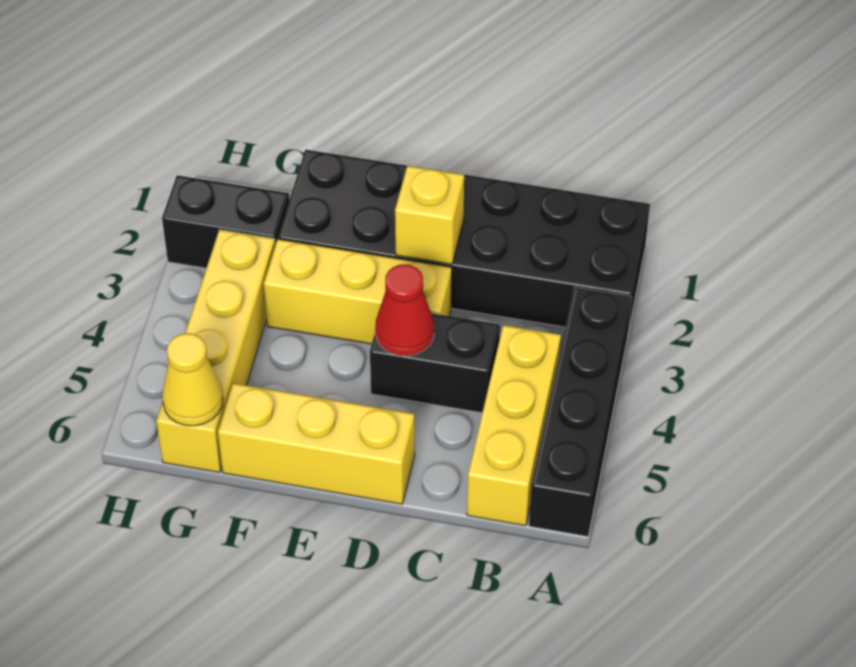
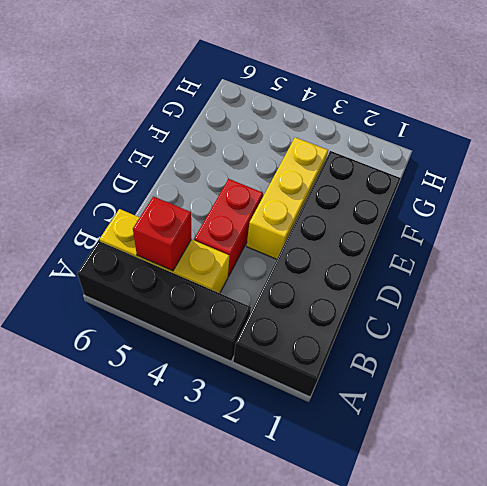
red brick B5 level 2 -> none
red brick C4:D4 level 1 -> black brick C4:D4 level 1
none -> yellow brick D6:F6 level 1
none -> black brick G2:H2 level 1

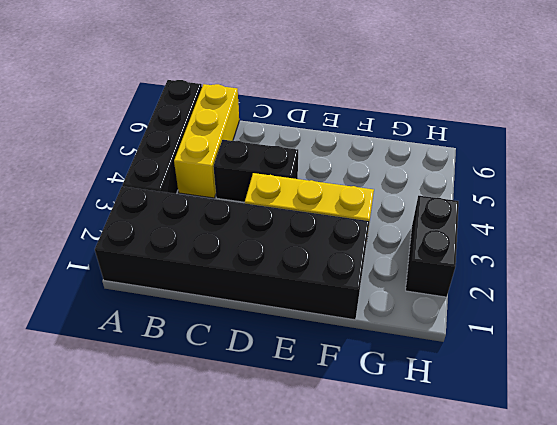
black brick H2:H3 level 1 -> black brick G2:H2 level 1
none -> yellow brick D6:F6 level 1
none -> yellow brick G3:G6 level 1

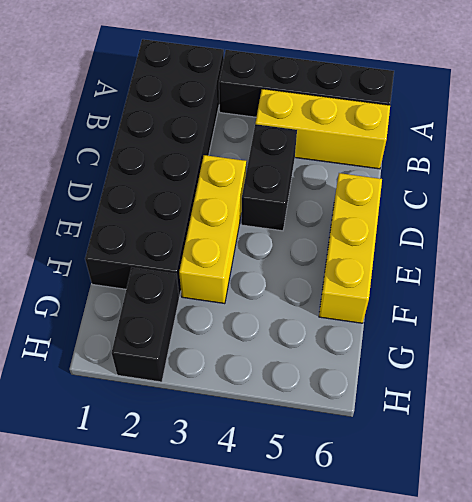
none -> yellow brick G3:G6 level 1
none -> yellow brick D2 level 2

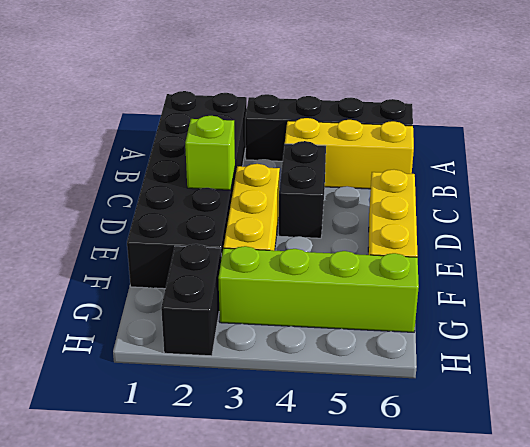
lime brick D2 level 2 -> yellow brick D2 level 2
lime brick G3:G6 level 1 -> yellow brick G3:G6 level 1
none -> red cone D4 level 2
none -> yellow cone G6 level 2

